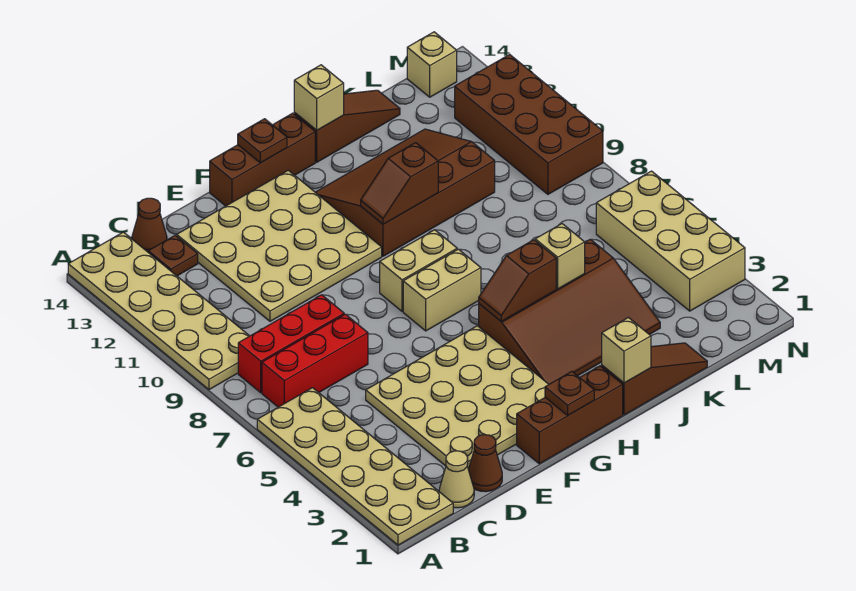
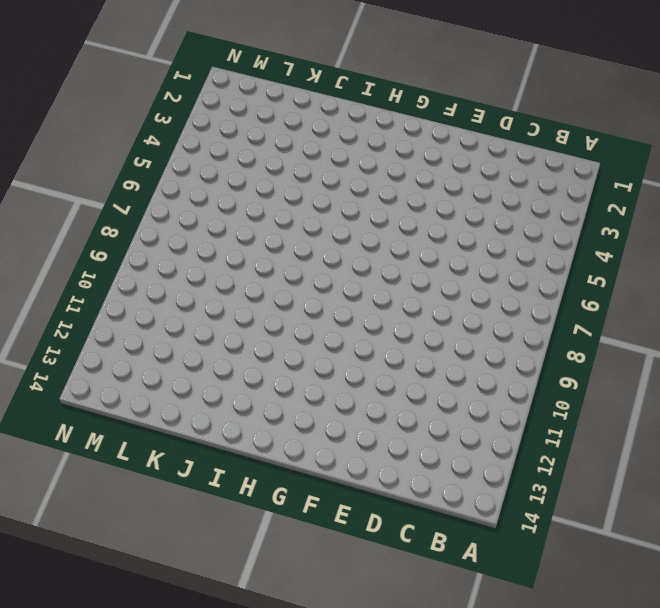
none -> tan plate A1:B6 level 1
none -> tan plate A9:B14 level 1
none -> red brick B7:D7 level 1

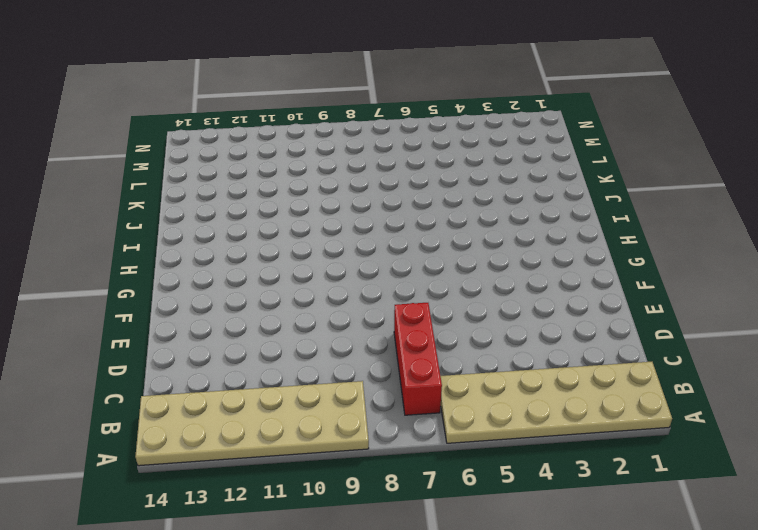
none -> red brick B8:D8 level 1
none -> tan cone C1 level 1
none -> brown plate C13 level 1

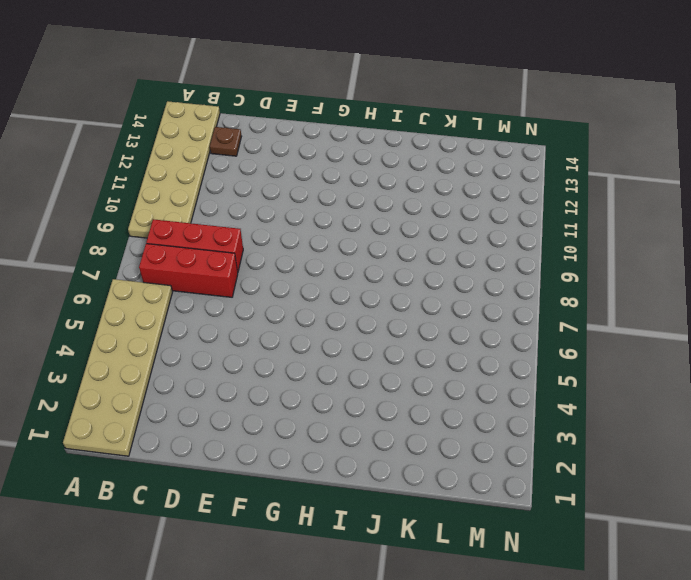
none -> tan cone C1 level 1
none -> brown cone C14 level 1
none -> brown cone D1 level 1

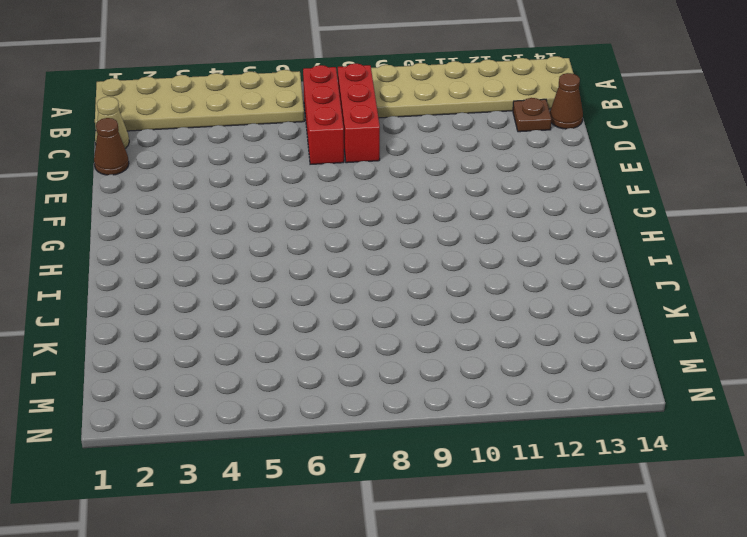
none -> tan plate D2:G5 level 1
none -> tan plate D10:G13 level 1
none -> brown brick F1:H1 level 1

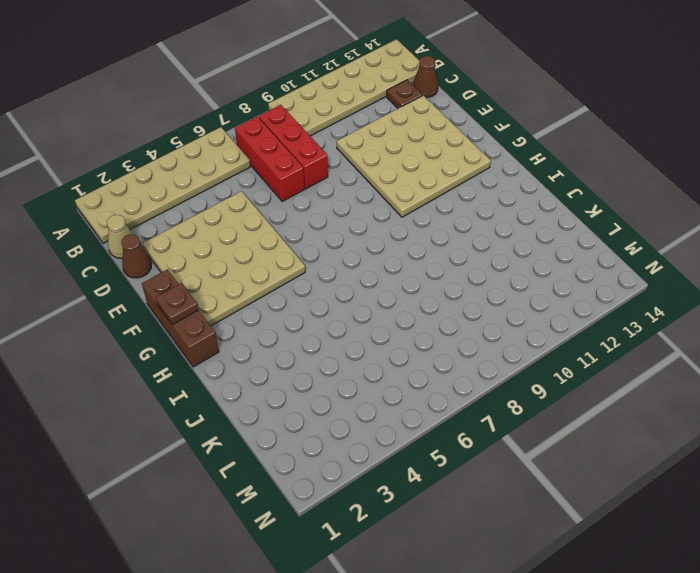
none -> brown brick F14:H14 level 1
none -> tan brick G7:H7 level 1
none -> tan brick G8:H8 level 1

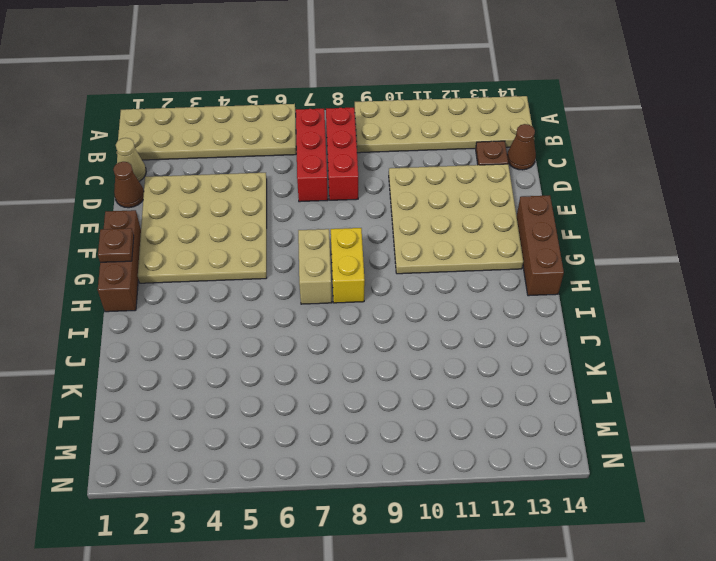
yellow brick G8:H8 level 1 -> tan brick G8:H8 level 1
none -> brown slope H3:K5 level 1 top 5
none -> brown slope H10:K12 level 1 top 10
none -> brown slope I1:K1 level 1 top I

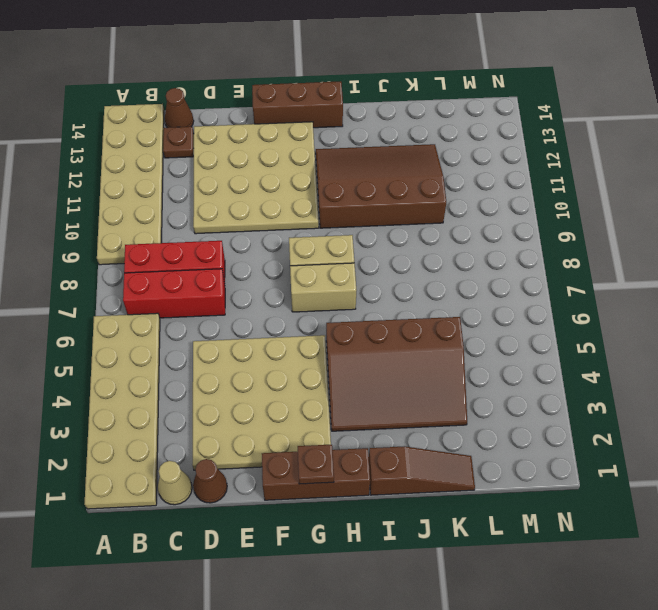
none -> brown slope I14:K14 level 1 top I
none -> tan brick M3:N6 level 1
none -> brown brick M9:N12 level 1

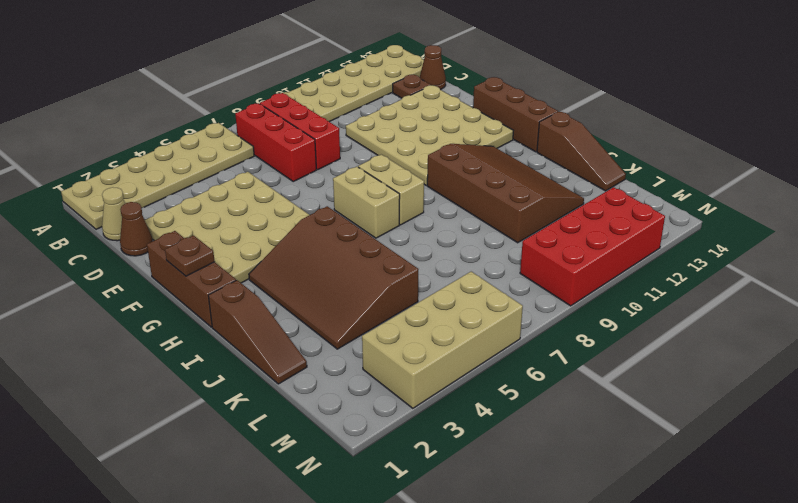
red brick M9:N12 level 1 -> brown brick M9:N12 level 1
none -> tan brick M14 level 1
none -> brown plate G14 level 2
none -> brown slope H5:I5 level 2 top I

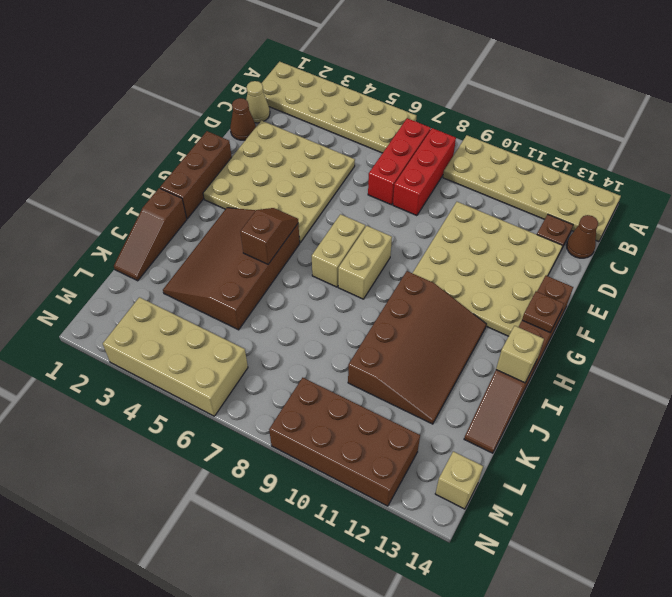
none -> brown plate G1 level 2
none -> brown slope H10:I10 level 2 top I
none -> tan brick I1 level 2

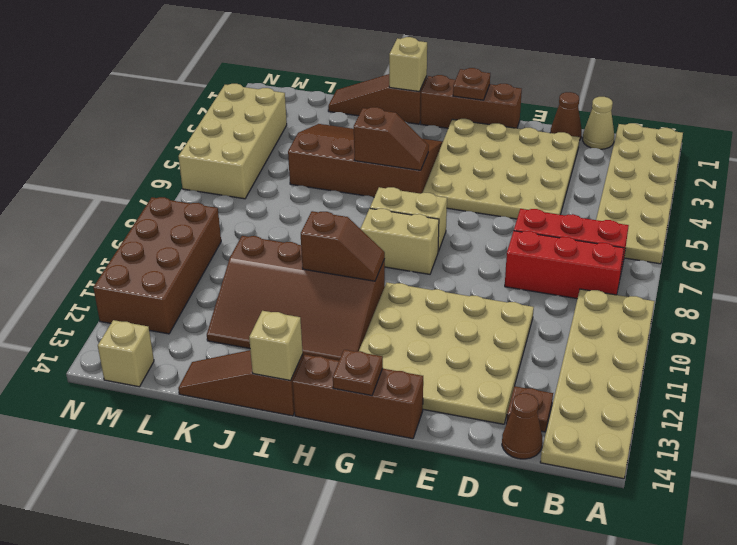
none -> tan brick J5 level 2

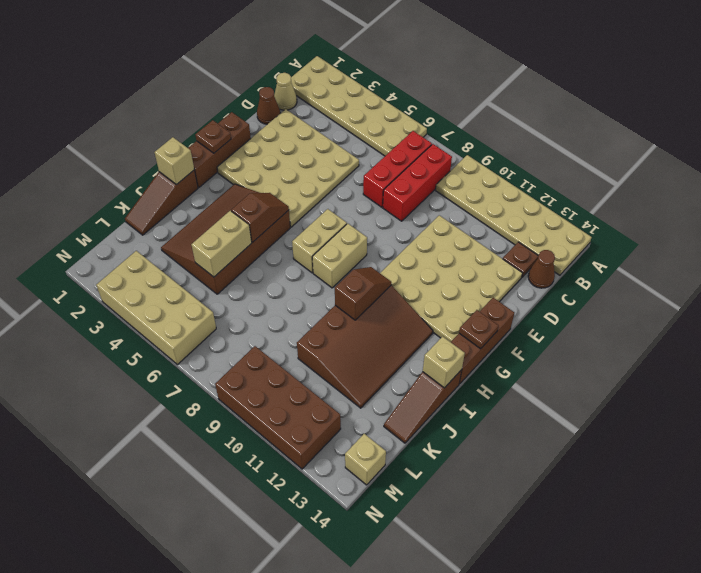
tan brick J5:K5 level 2 -> tan brick J5 level 2

